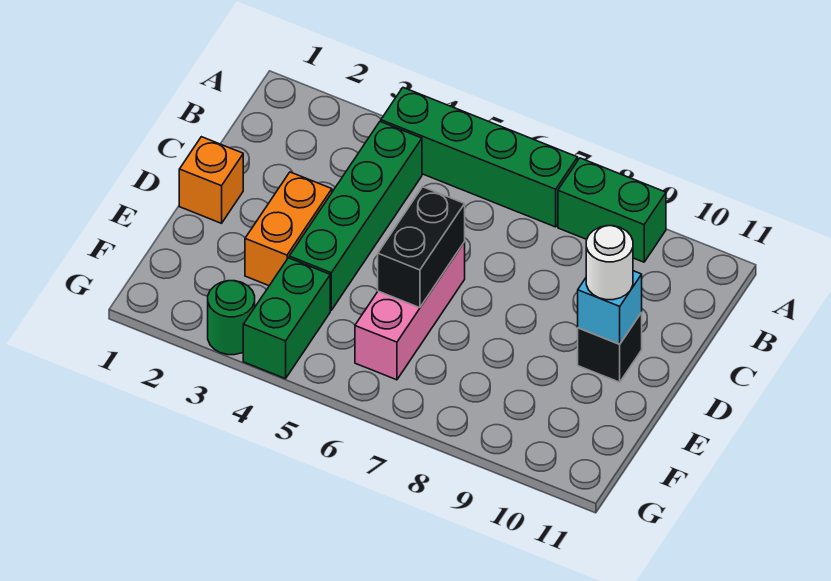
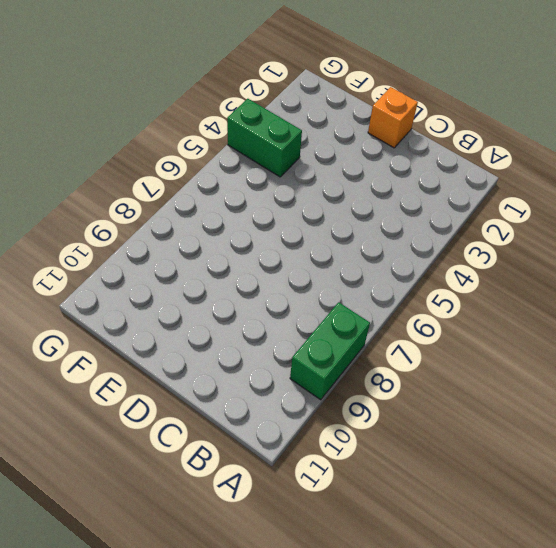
none -> green brick A4:A7 level 1
none -> green brick B4:E4 level 1
none -> orange brick D3:E3 level 1

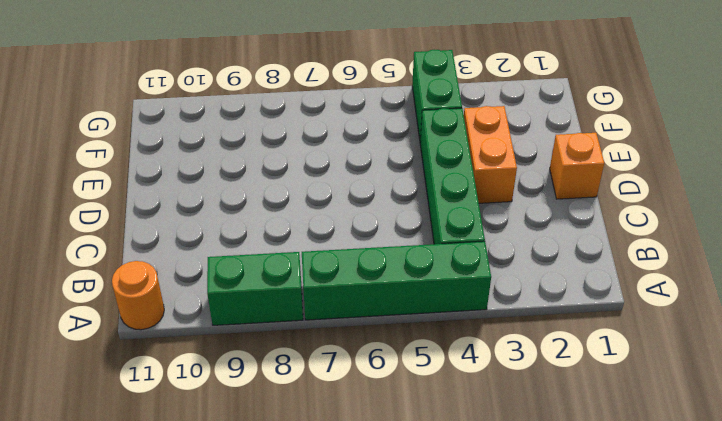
orange round brick A11 level 1 -> none
none -> pink brick D6:F6 level 1
none -> black brick D10 level 1
none -> green round brick G3 level 1

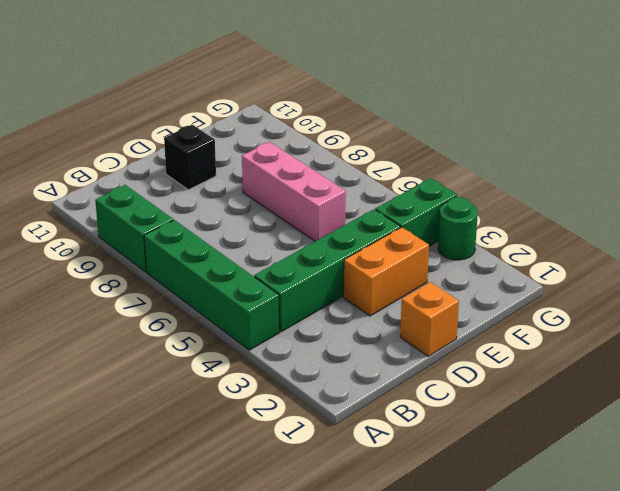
pink brick E6:E8 level 1 -> pink brick D6:F6 level 1
none -> black brick D6:E6 level 2
none -> cyan brick D10 level 2
none -> white round brick D10 level 3

